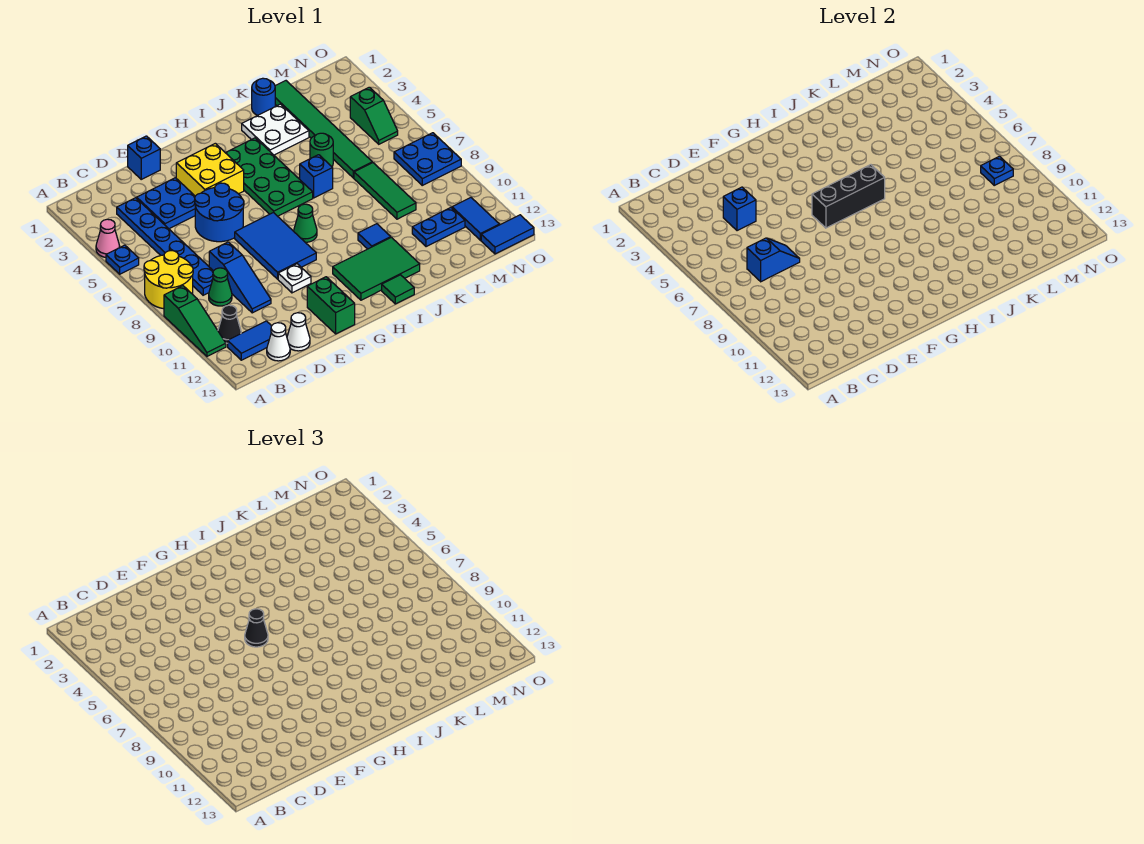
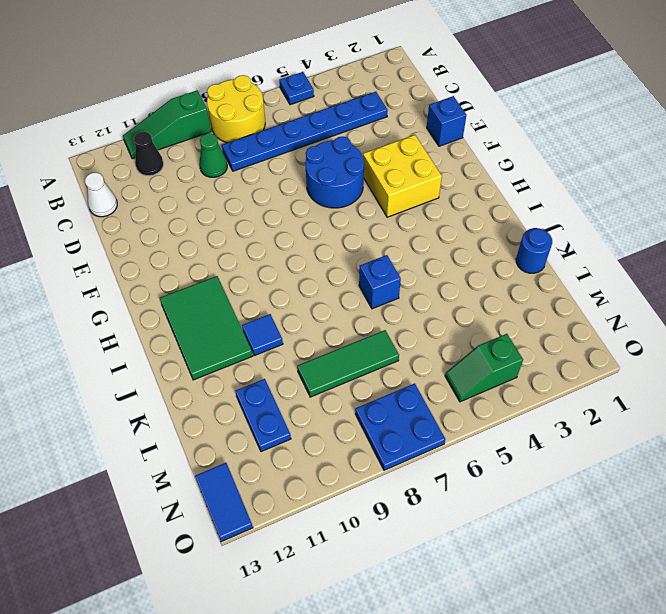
none -> pink cone A4 level 1
none -> blue tile B12:C12 level 1
none -> blue plate D3:E4 level 1
none -> blue slope D8:D10 level 1 top 8

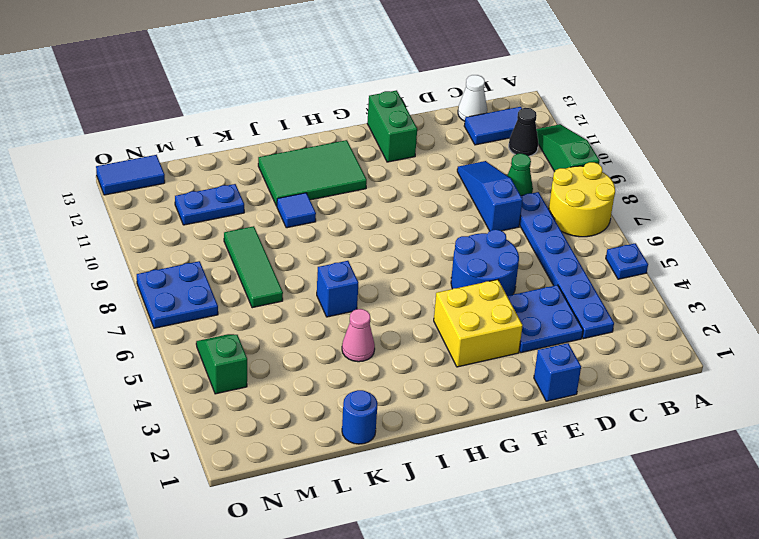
pink cone J4 level 1 -> pink cone A4 level 1
none -> white cone D13 level 1
none -> blue tile F7:G9 level 1
none -> white plate F10 level 1
none -> green plate H3:I6 level 1

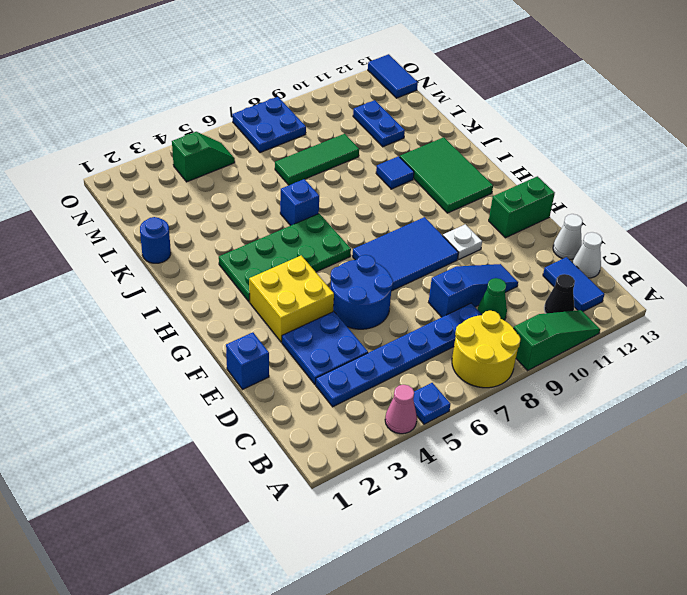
none -> green cone H8 level 1
none -> green tile I13 level 1
none -> white plate J2:K3 level 1
none -> green round brick K5 level 1

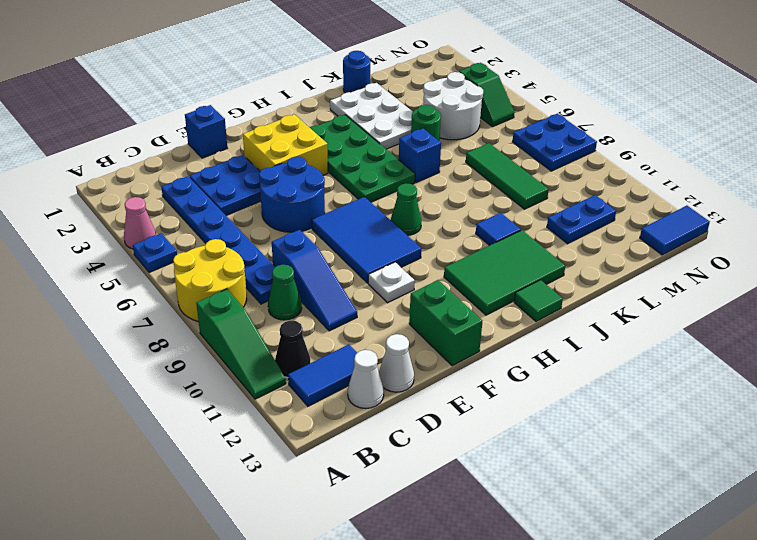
white plate J2:K4 level 1 -> white plate J2:K3 level 1
white round brick L4:M5 level 1 -> green tile L1:L6 level 1
none -> blue tile N11:N12 level 1
none -> blue slope C7:D7 level 2 top C
none -> blue brick D4 level 2
none -> black brick G6:I6 level 2

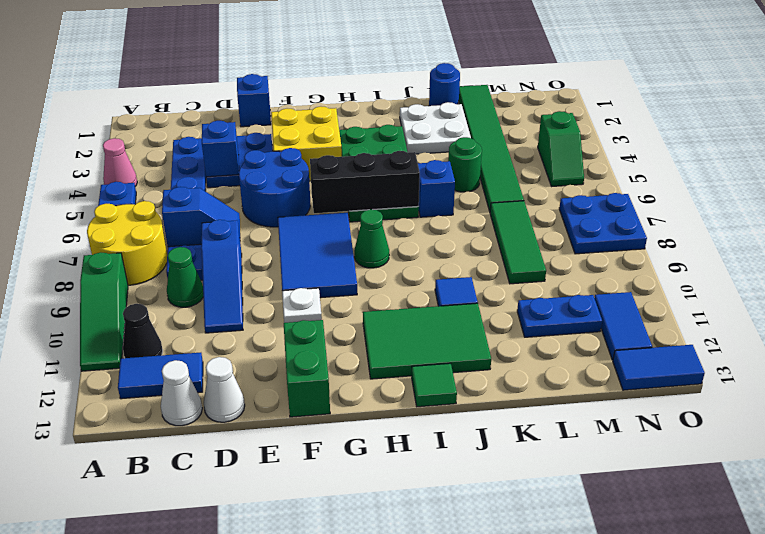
none -> blue plate N8 level 2
none -> black cone G6 level 3

